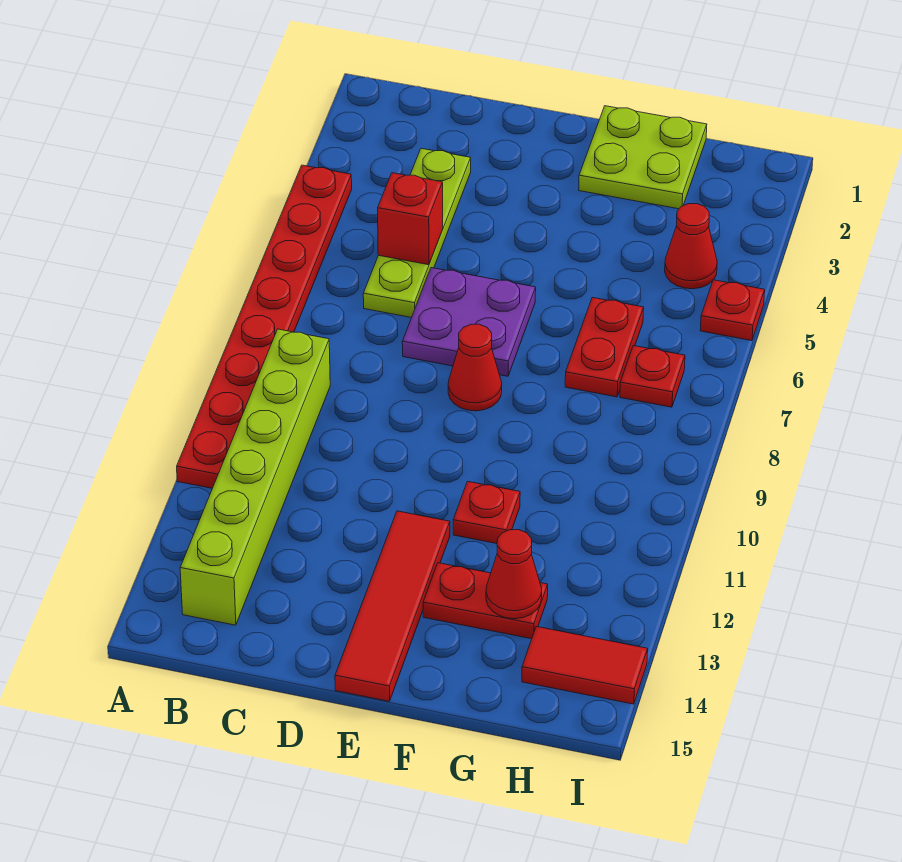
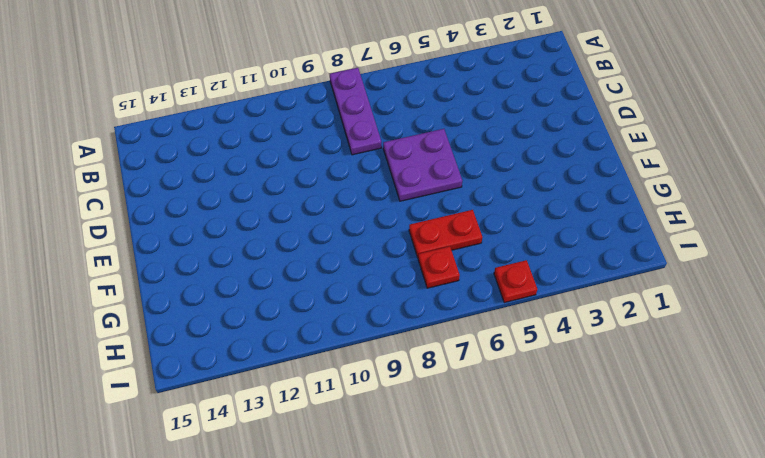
purple plate A8:C8 level 1 -> red plate A4:A11 level 1
none -> lime brick B9:B14 level 1
none -> lime plate C3:C6 level 1
none -> red cone E8 level 1

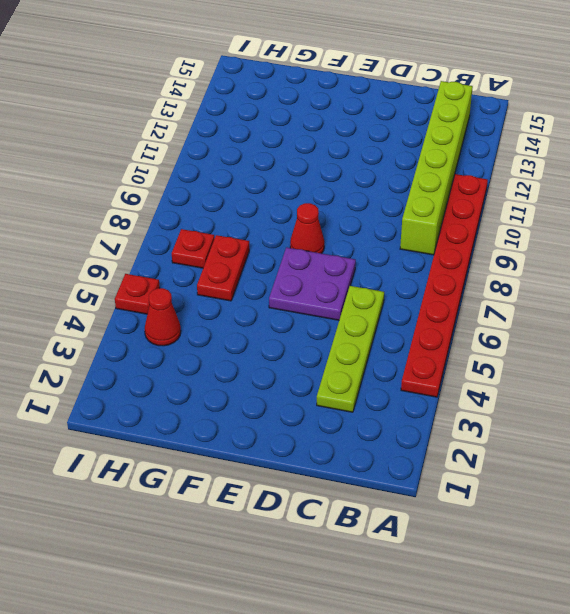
none -> red tile E12:E15 level 1
none -> lime plate F1:G2 level 1
none -> red plate F11 level 1

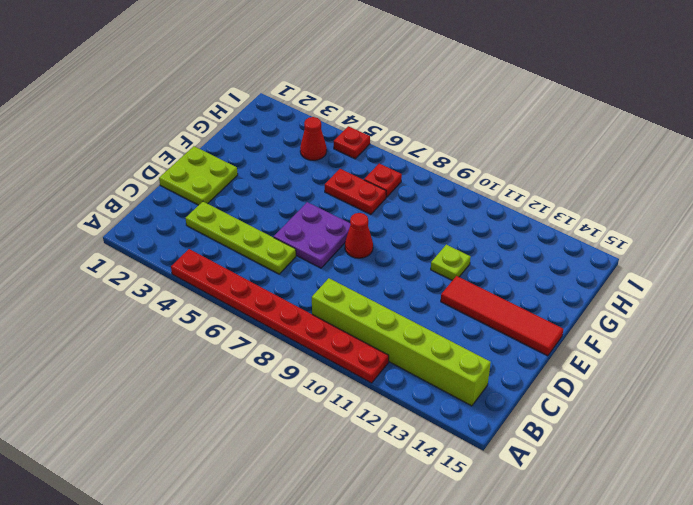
lime plate D1:E2 level 1 -> lime plate F1:G2 level 1
lime plate F11 level 1 -> red plate F11 level 1
none -> red plate F13:G13 level 1
none -> red tile H14:I14 level 1
none -> red brick C5 level 2

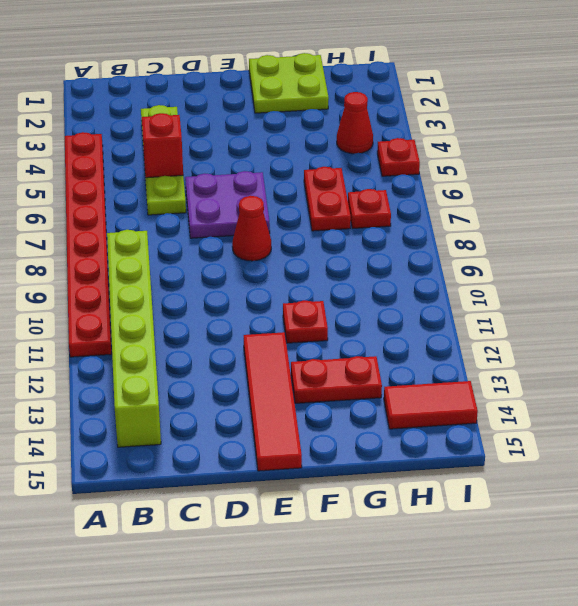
none -> red cone G13 level 2

